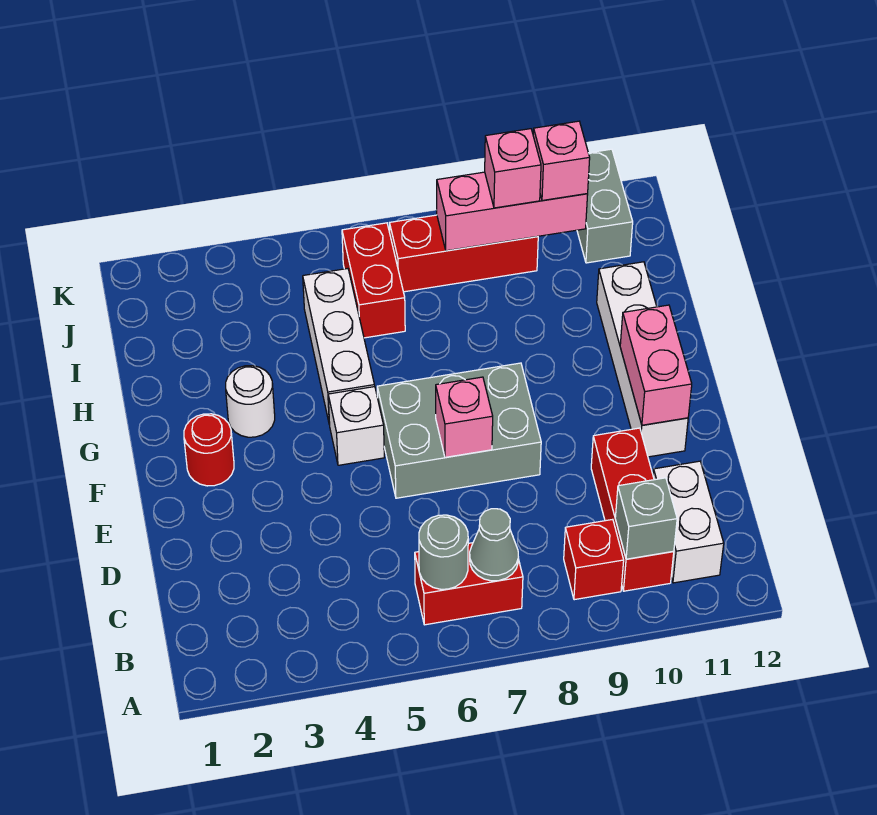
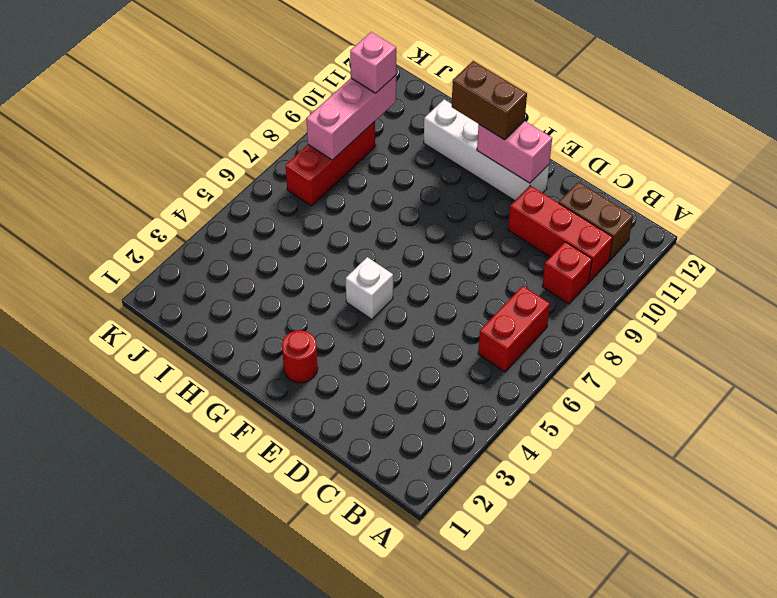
brown brick B11:C11 level 1 -> white brick B11:C11 level 1
brown brick F11:G11 level 3 -> none
none -> grey brick E6:F8 level 1
none -> white round brick G3 level 1
none -> white brick G5:I5 level 1

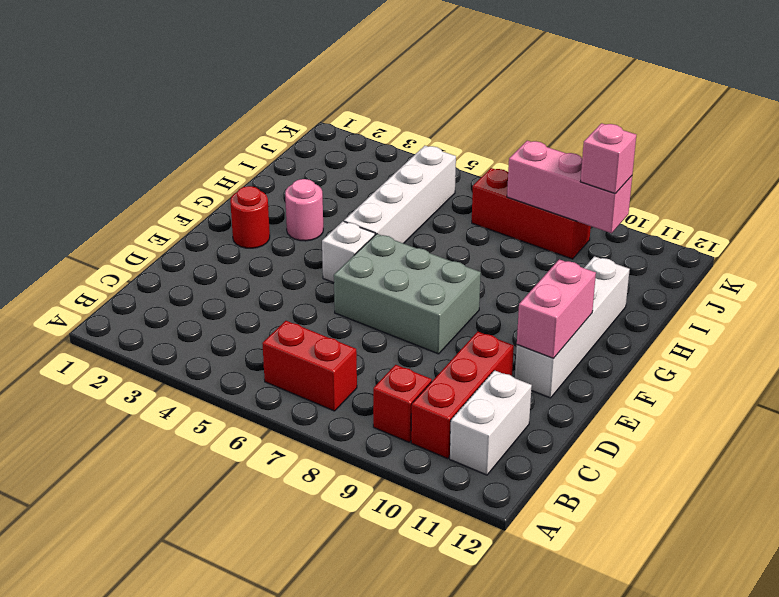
pink round brick G3 level 1 -> white round brick G3 level 1
white brick G5:J5 level 1 -> white brick G5:I5 level 1
none -> red brick I6:J6 level 1
none -> grey brick J11:K11 level 1
none -> grey round brick B6 level 2

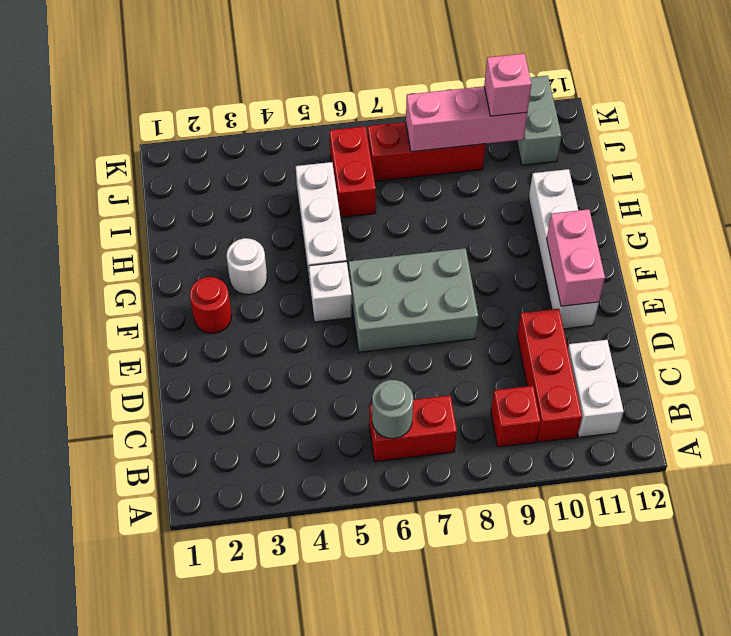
none -> grey cone B7 level 2
none -> grey brick B10 level 2
none -> pink brick E7 level 2

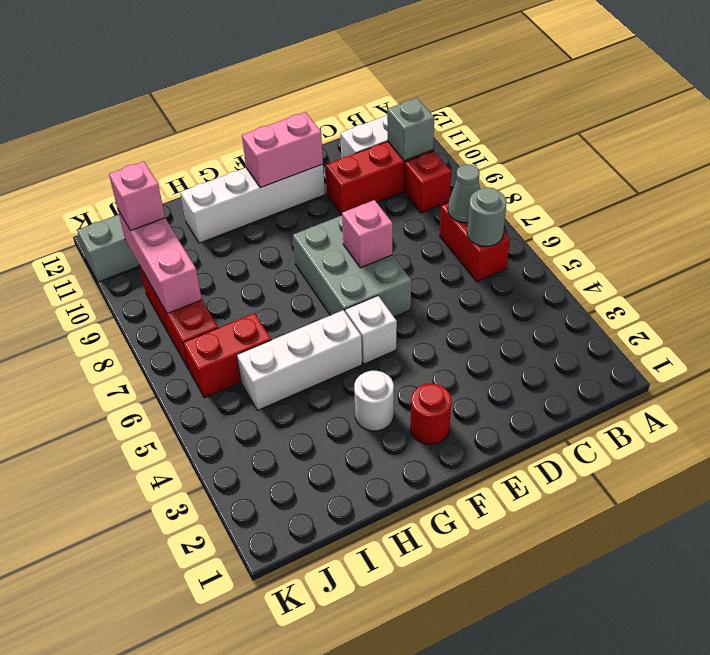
none -> pink brick J9 level 3

